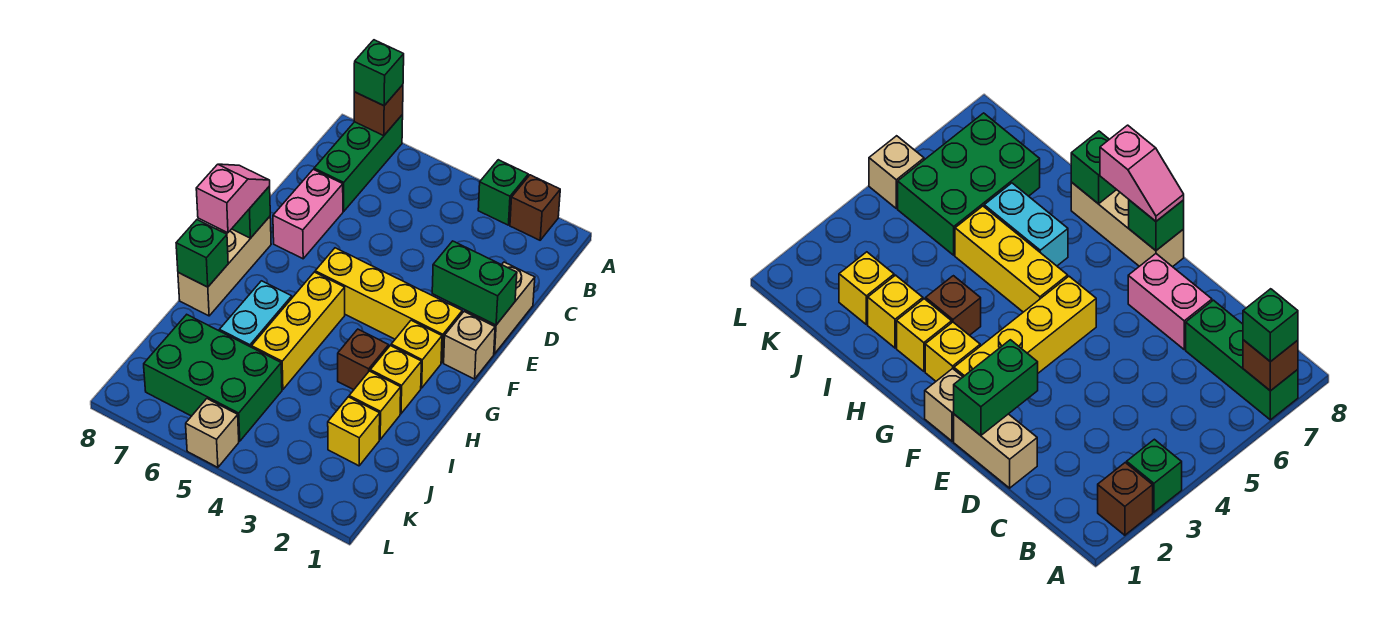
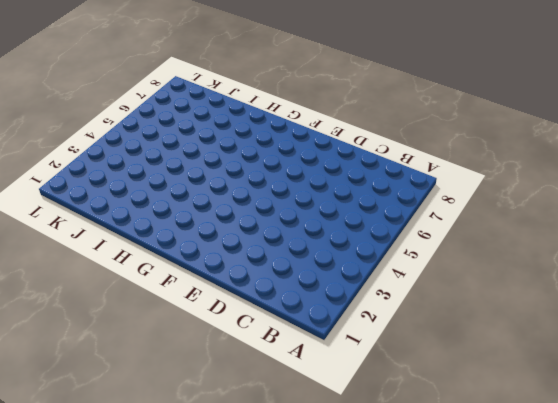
none -> brown brick A2 level 1
none -> green brick A3 level 1
none -> green brick A7:C7 level 1

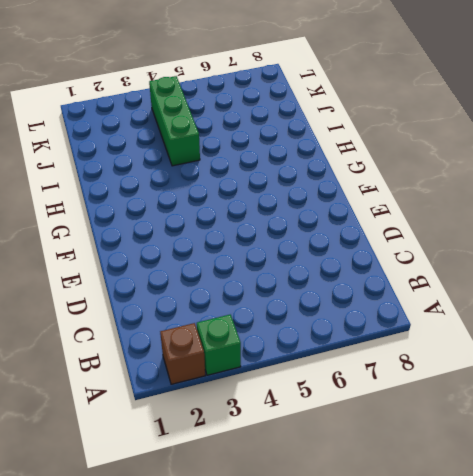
green brick I4:K4 level 1 -> green brick A7:C7 level 1
none -> tan brick D1:E1 level 1
none -> pink brick D7:E7 level 1
none -> tan brick F1 level 1

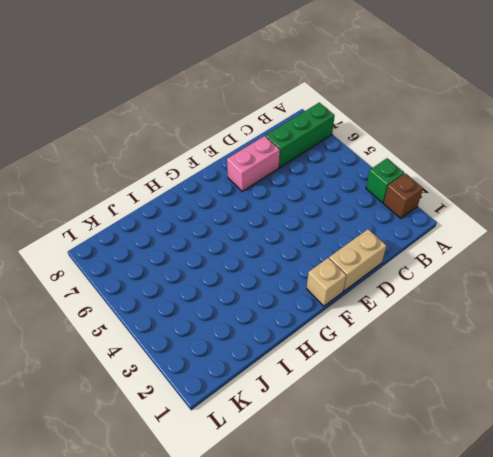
none -> yellow brick F2:F5 level 1
none -> tan brick F8:H8 level 1
none -> yellow brick G2 level 1

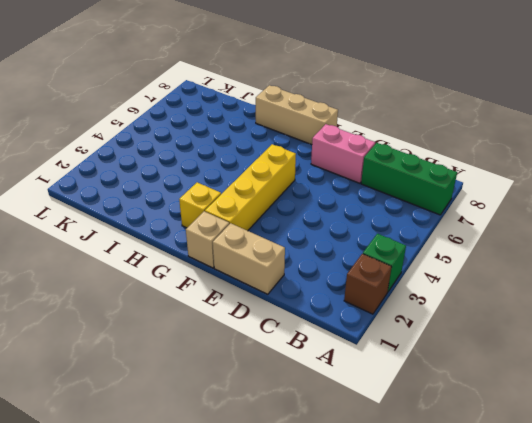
none -> yellow brick G5:I5 level 1
none -> yellow brick H2 level 1
none -> brown brick H3 level 1

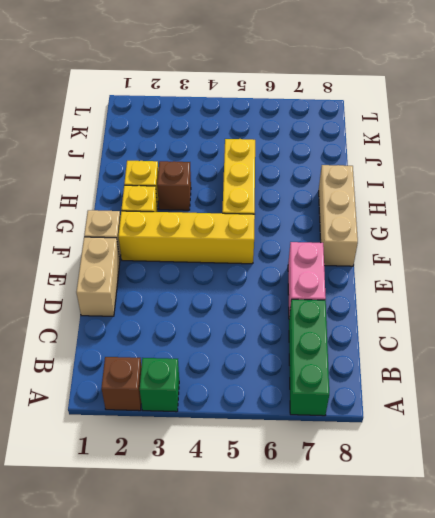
none -> cyan brick H6:I6 level 1
none -> yellow brick I2 level 1
none -> yellow brick J2 level 1

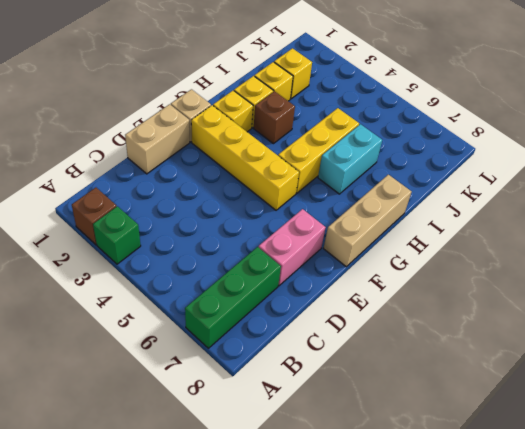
none -> green brick J5:K7 level 1
none -> tan brick L5 level 1
none -> brown brick A7 level 2

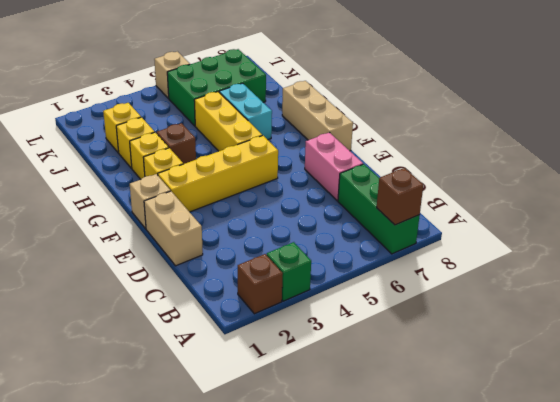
none -> green brick E1:E2 level 2
none -> green brick F8 level 2
none -> green brick H8 level 2

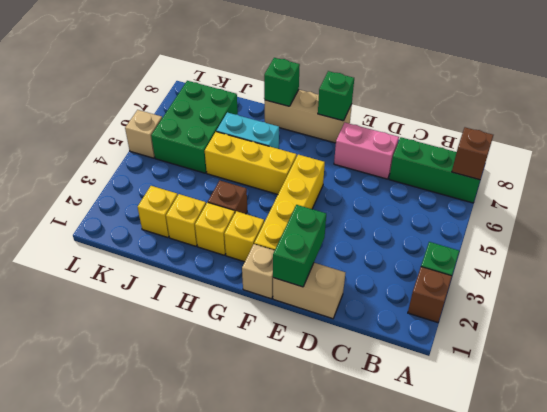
none -> green brick A7 level 3
none -> pink slope F8:G8 level 3 top G

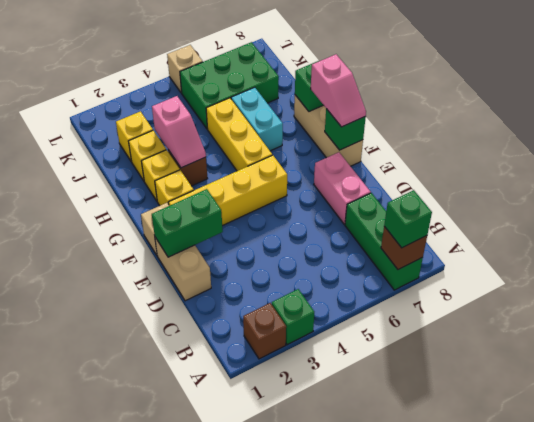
pink slope H3:I3 level 2 top I -> none

